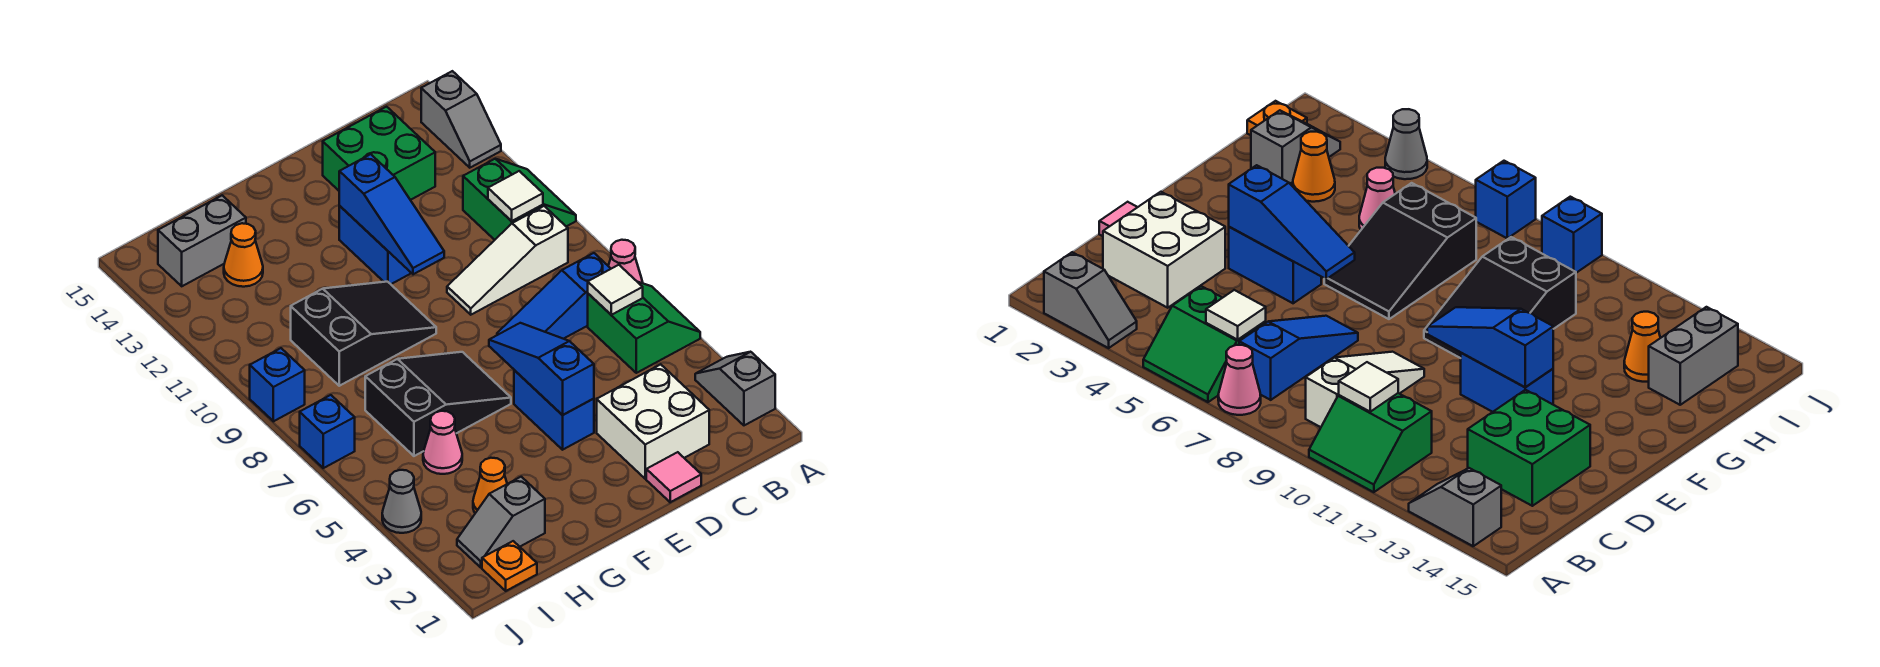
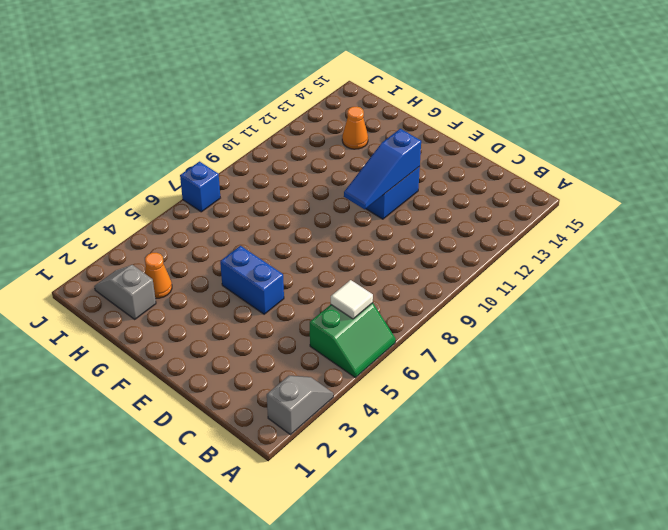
blue brick E5:F5 level 1 -> blue brick E4:E5 level 1
none -> pink cone A7 level 1
none -> green slope A10:B11 level 1 top B
none -> grey slope A13:A14 level 1 top 14

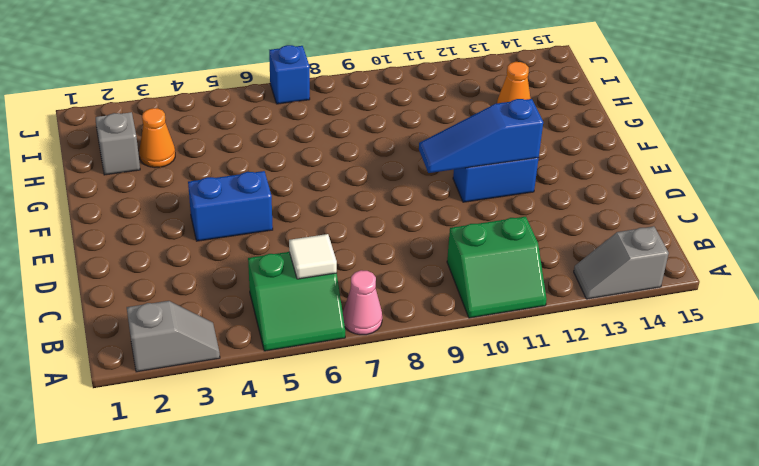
none -> blue slope B7:D7 level 1 top B
none -> white slope B9:D9 level 1 top B
none -> white brick C2:D3 level 1

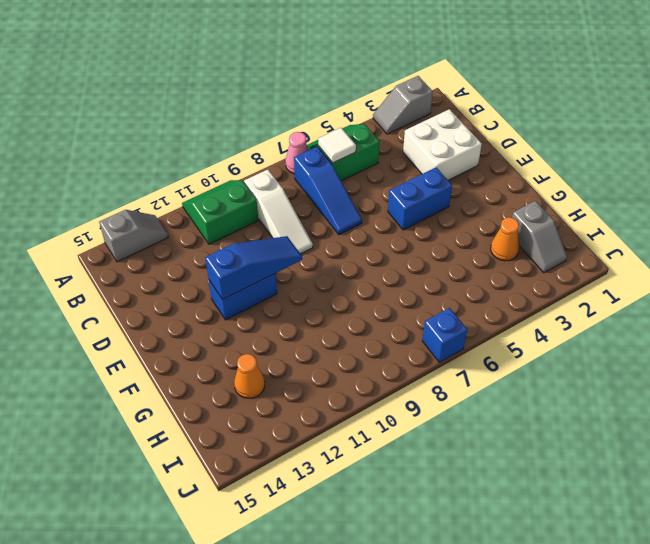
none -> green brick C13:D14 level 1
none -> pink tile D1 level 1
none -> black slope F6:H7 level 1 top H

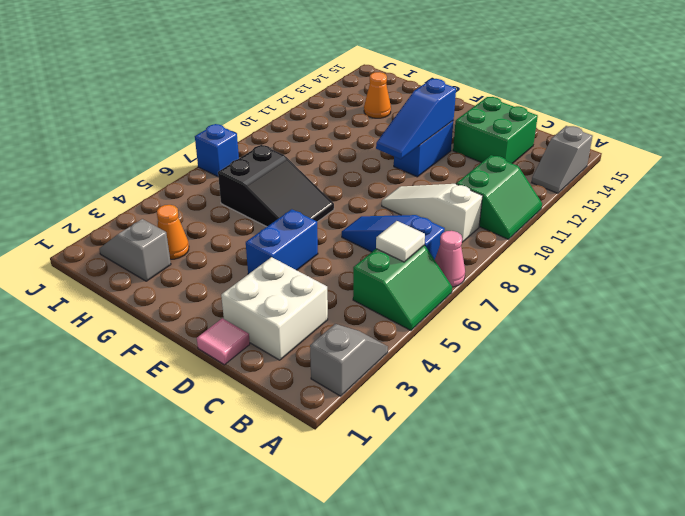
none -> black slope F9:H10 level 1 top H
none -> pink cone H5 level 1
none -> grey brick H14:I14 level 1

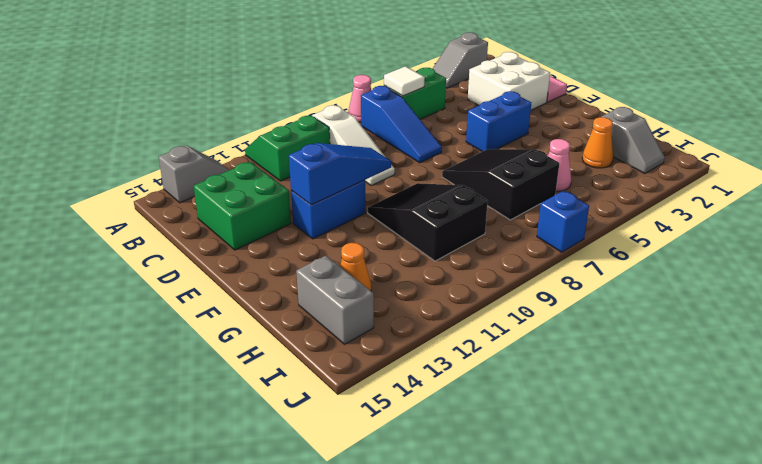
none -> orange plate I1 level 1
none -> grey cone J4 level 1
none -> blue brick J9 level 1

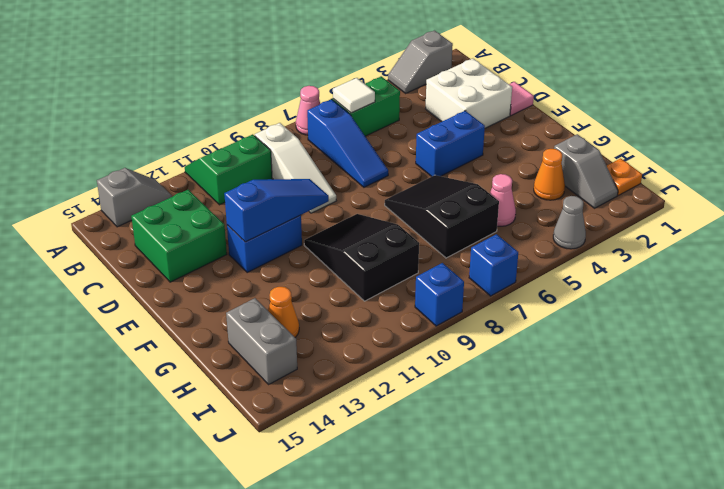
none -> white tile B10 level 2
none -> blue slope E4:E6 level 2 top 4

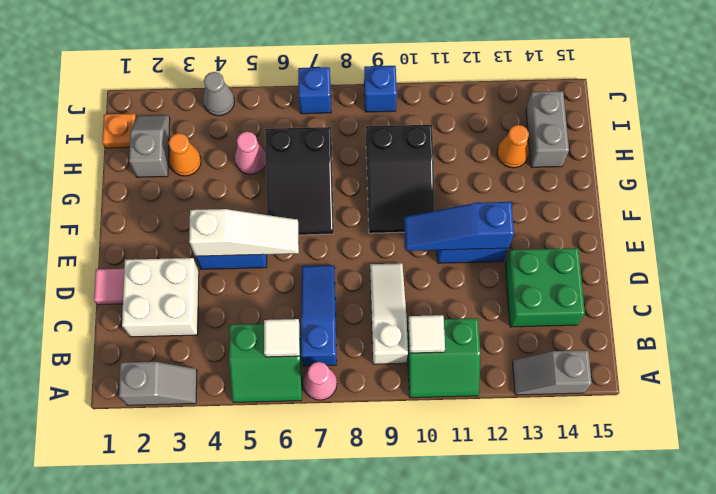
white slope E4:E6 level 2 top 4 -> blue slope E4:E6 level 2 top 4

